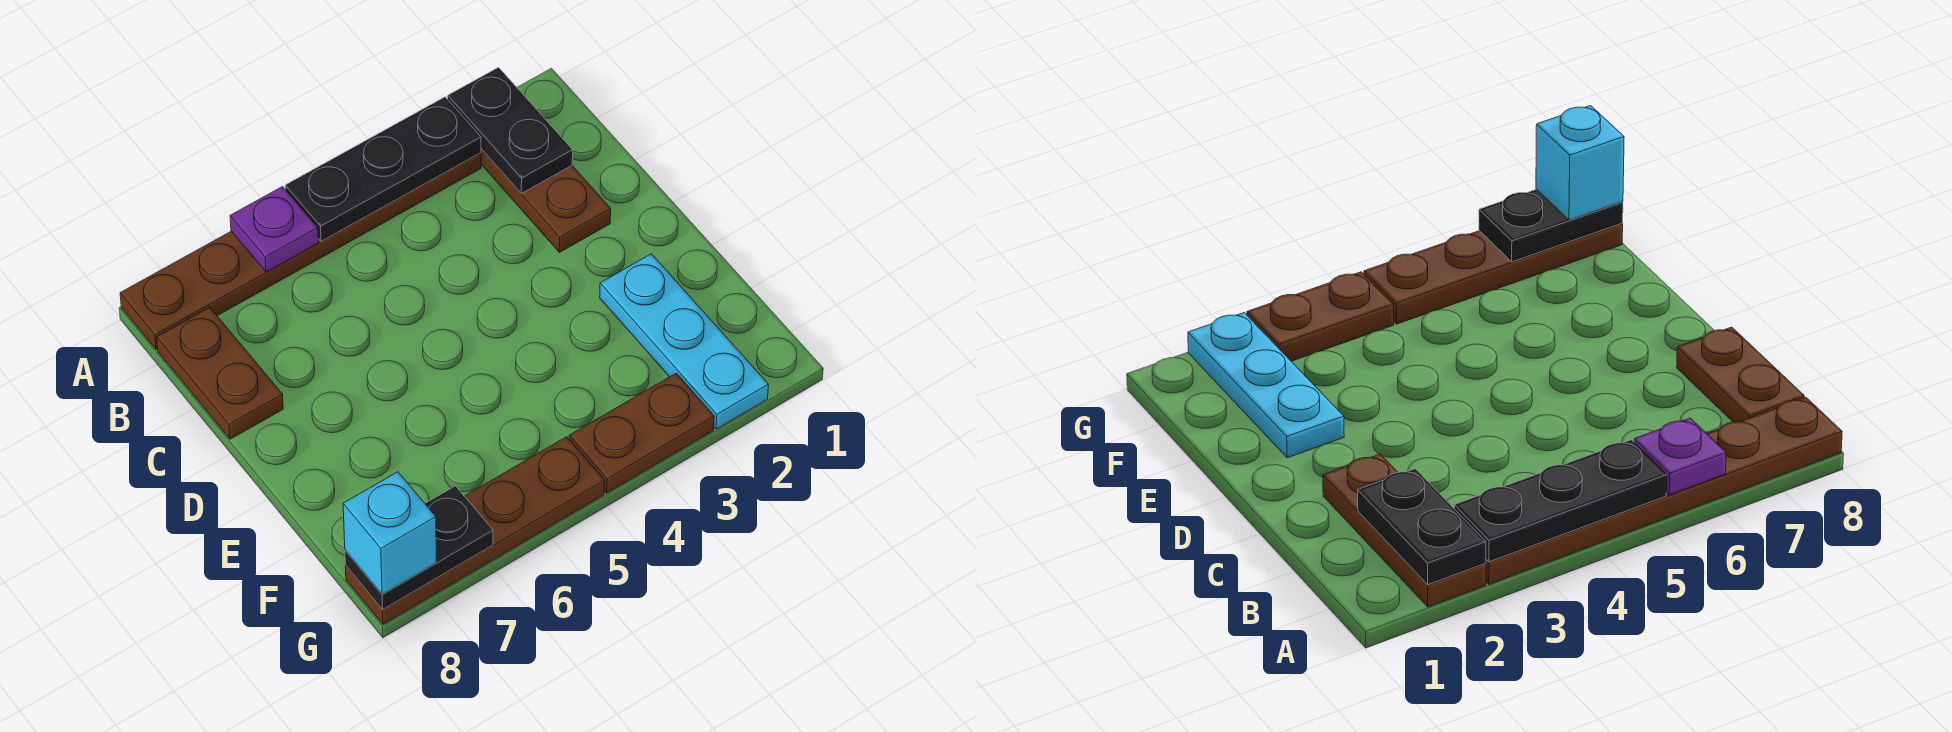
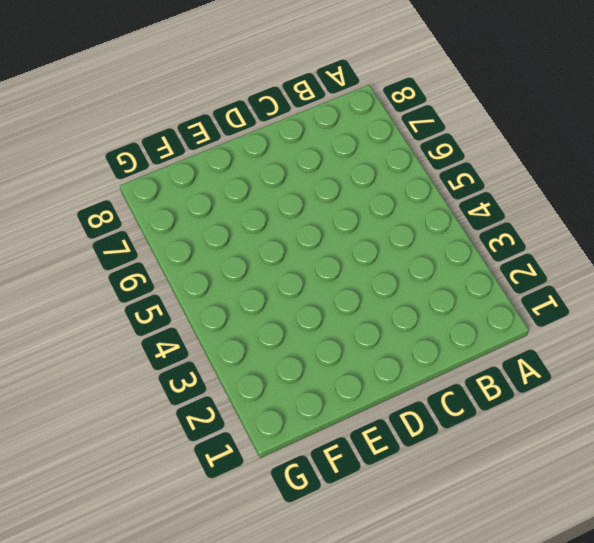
none -> brown plate A2:C2 level 1
none -> brown plate A3:A8 level 1

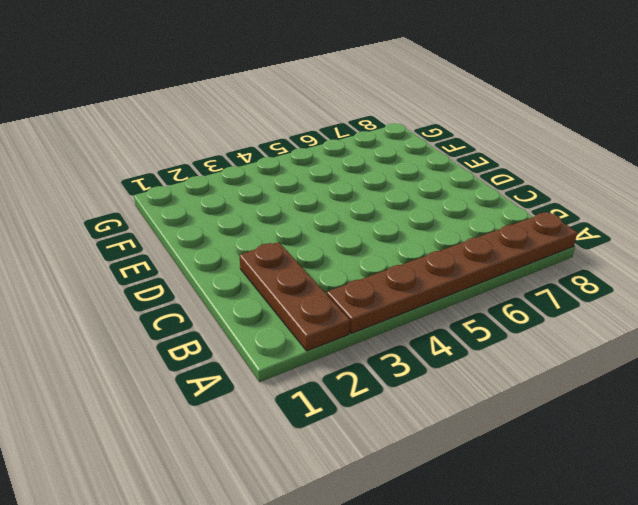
none -> brown plate B8:C8 level 1
none -> cyan plate E2:G2 level 1

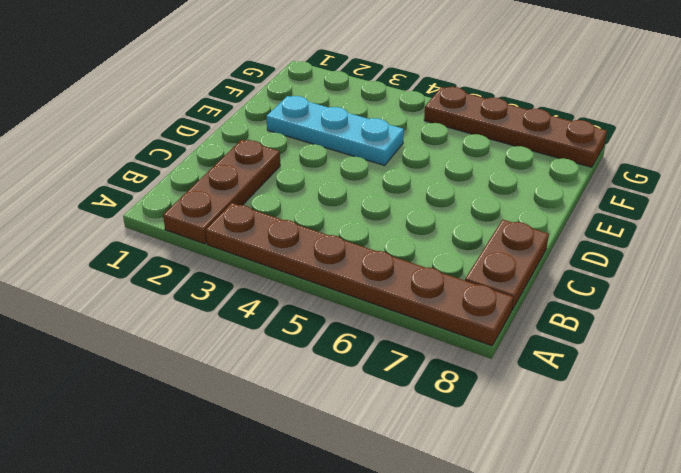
cyan plate E2:E4 level 1 -> cyan plate E2:G2 level 1
none -> brown plate G3:G4 level 1
none -> black plate A2:B2 level 2

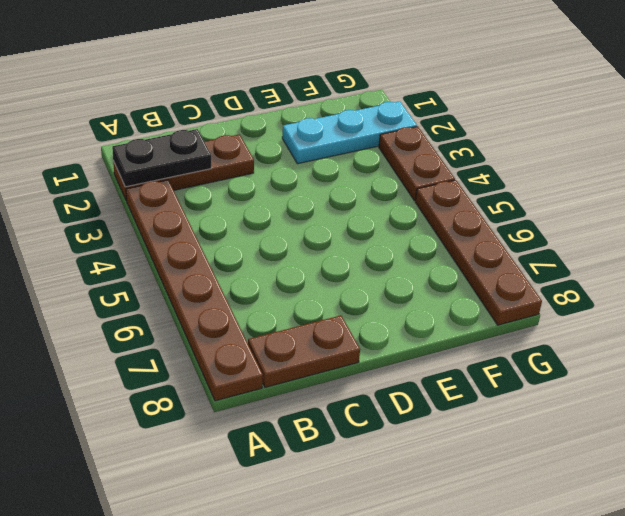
none -> black plate A3:A5 level 2
none -> purple plate A6 level 2

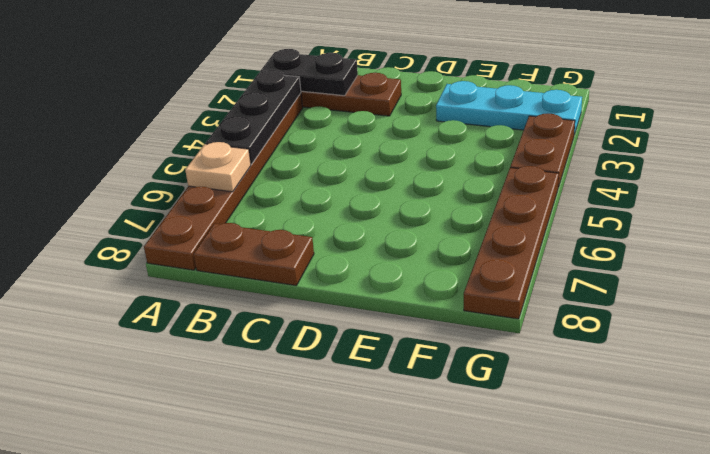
tan plate A6 level 2 -> purple plate A6 level 2
none -> black plate G7:G8 level 2
none -> cyan brick G8 level 3

